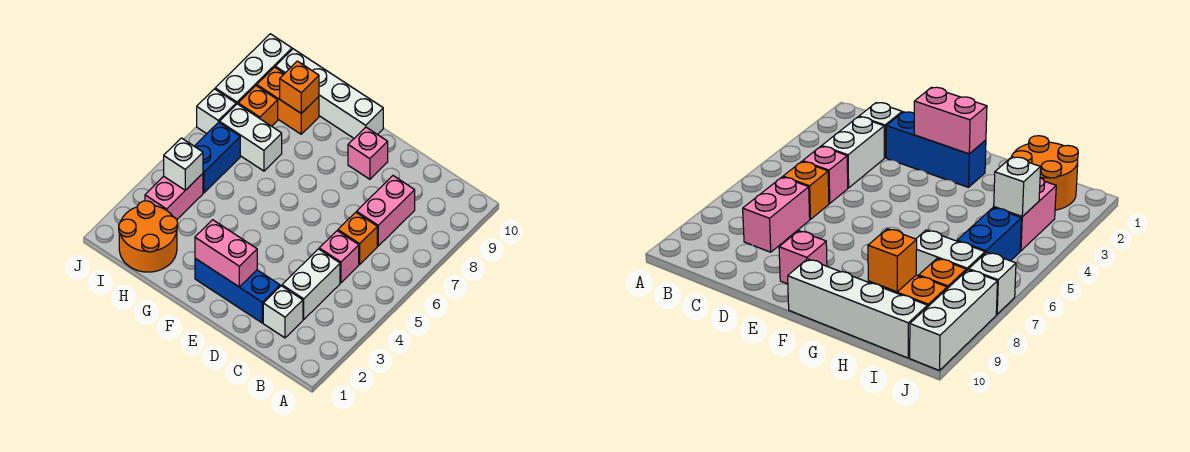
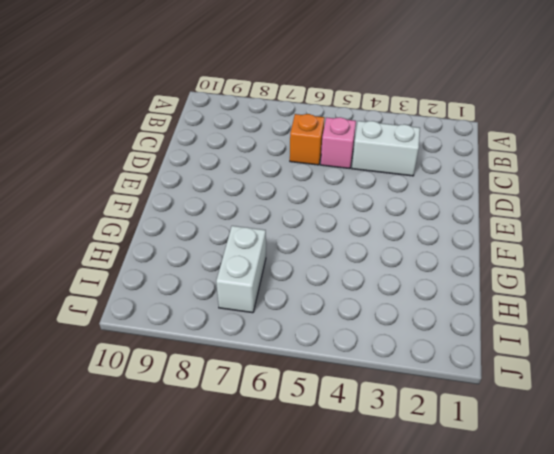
none -> white brick C2 level 1
none -> pink brick C7:C8 level 1
none -> blue brick D2:F2 level 1

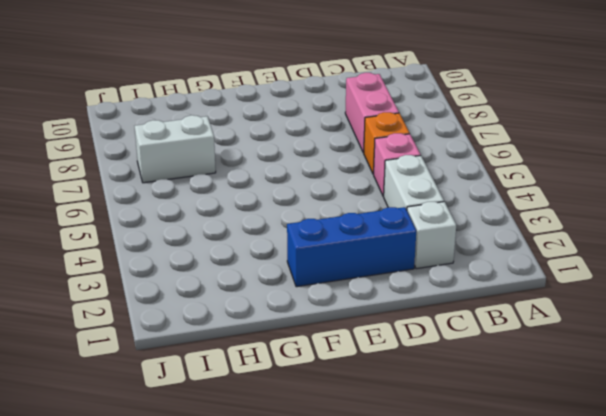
none -> pink brick E9 level 1
none -> white brick F10:I10 level 1
none -> orange round brick H1:I2 level 1

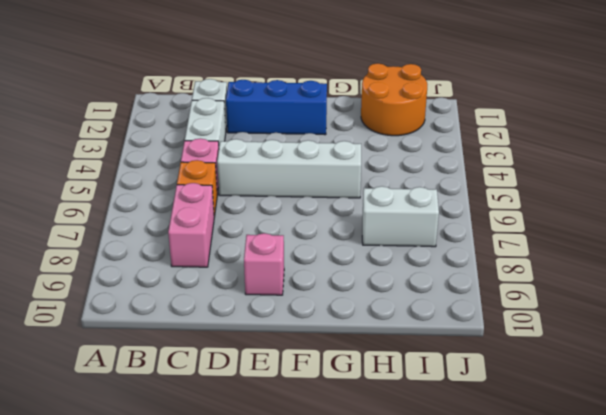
white brick D5:G5 level 1 -> white brick F10:I10 level 1
none -> orange brick H9:I9 level 1
none -> pink brick I3:I4 level 1
none -> blue brick I5:I6 level 1

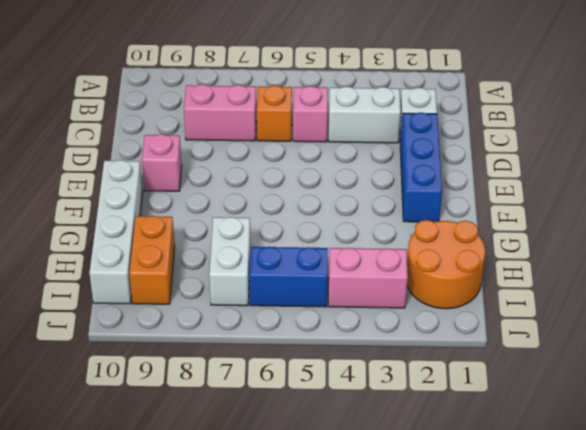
none -> orange brick I8 level 1
none -> white brick J7 level 1
none -> white brick J8:J10 level 1

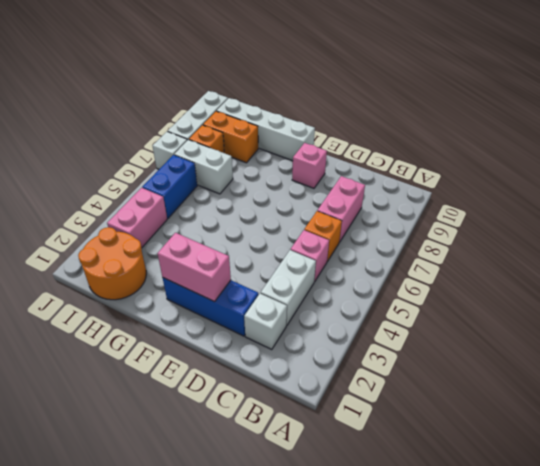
none -> orange brick H9 level 2
none -> white brick I4 level 2

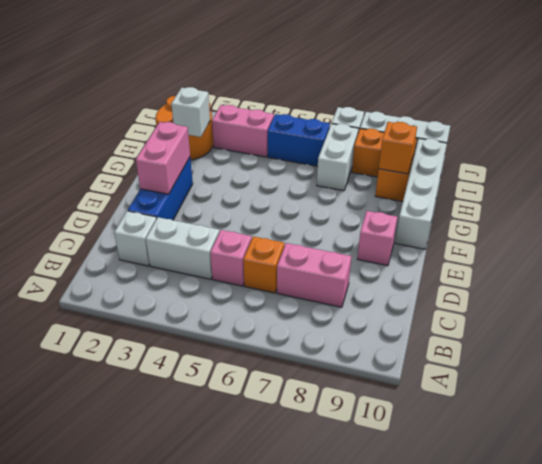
white brick H2 level 2 -> white brick I4 level 2

